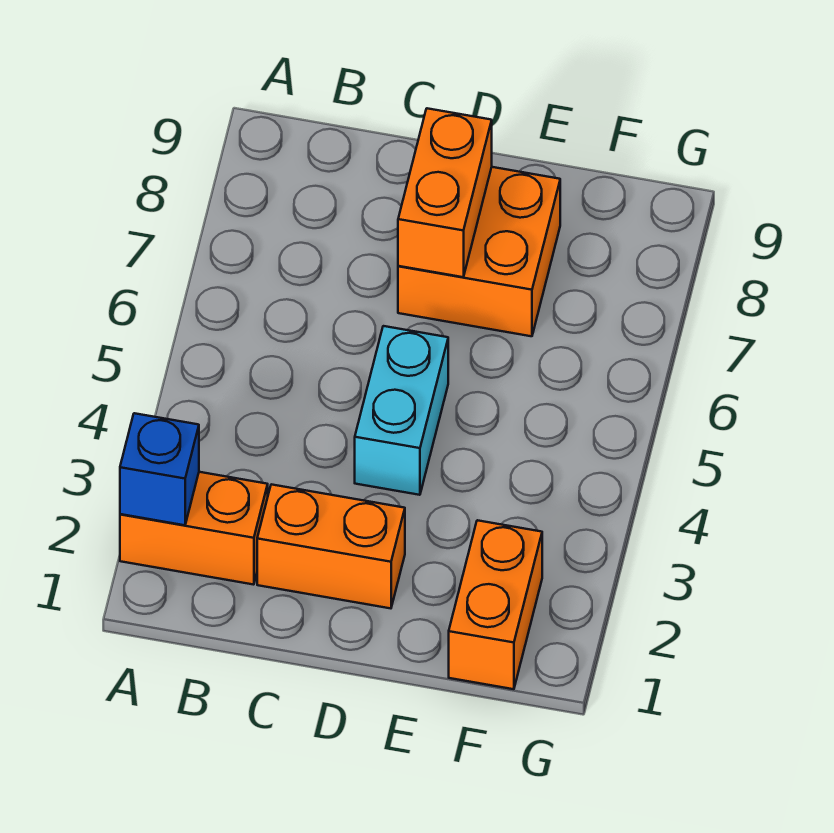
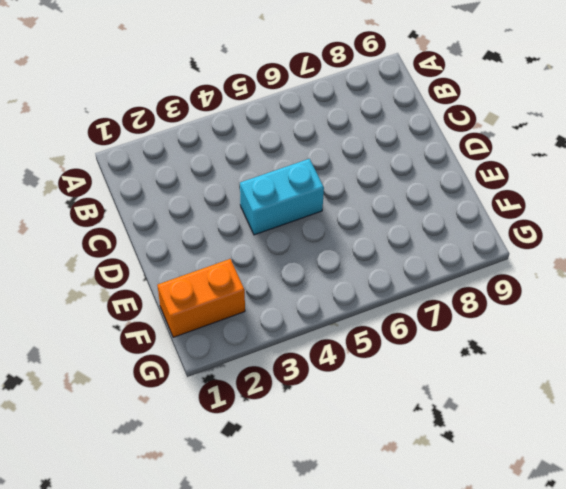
none -> orange brick A2:B2 level 1
none -> orange brick C2:D2 level 1

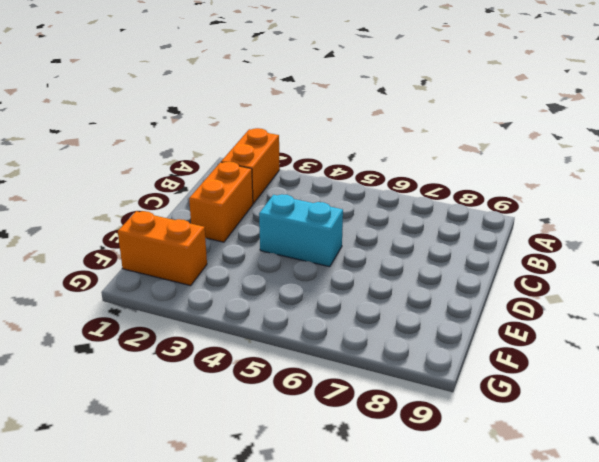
none -> orange brick D7:E8 level 1
none -> blue brick A2 level 2

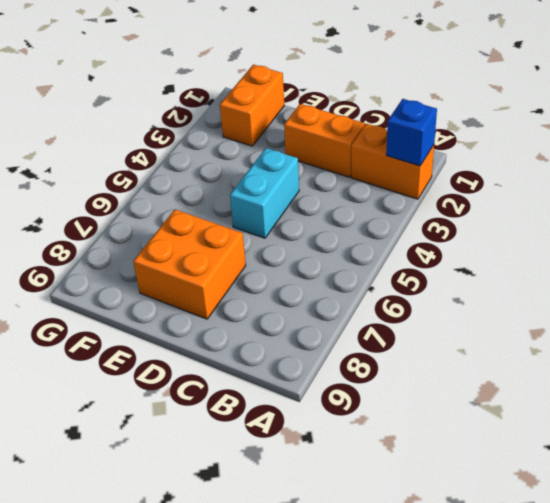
none -> orange brick D7:D8 level 2

